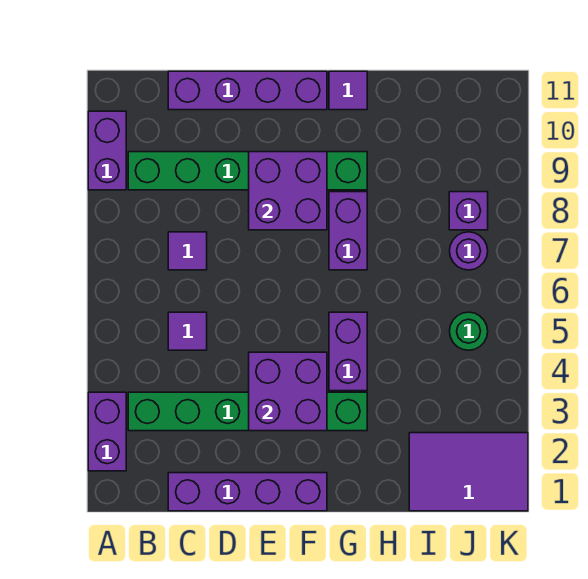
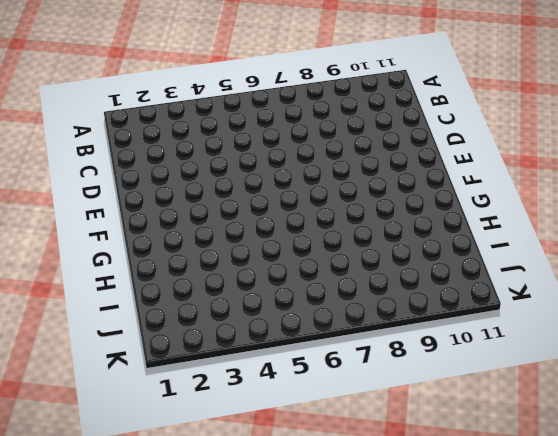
none -> purple brick A2:A3 level 1
none -> purple brick A9:A10 level 1
none -> green brick B3:G3 level 1

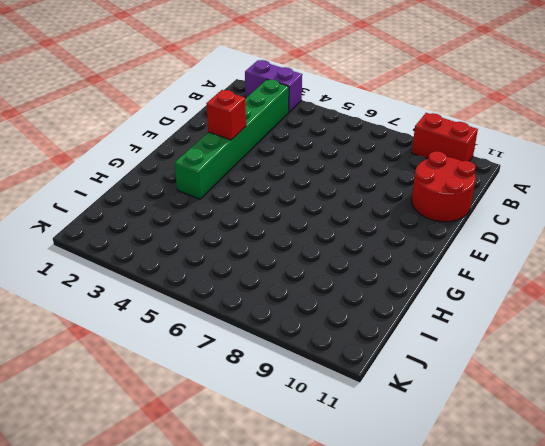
red brick A9:A10 level 1 -> purple brick A9:A10 level 1
red round brick C10:D11 level 1 -> purple brick C11:F11 level 1
red brick E3 level 2 -> purple brick E3:F4 level 2
none -> green brick B9:G9 level 1
none -> purple brick C1:F1 level 1
none -> purple tile C5 level 1

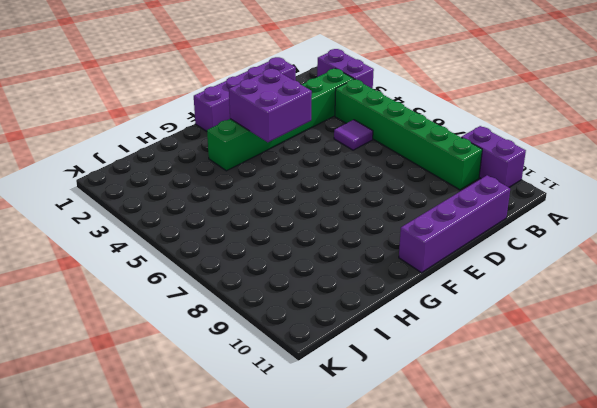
green brick B4:B9 level 1 -> green brick B9:G9 level 1
none -> purple tile C7 level 1
none -> purple brick G4:G5 level 1
none -> purple brick G7:G8 level 1

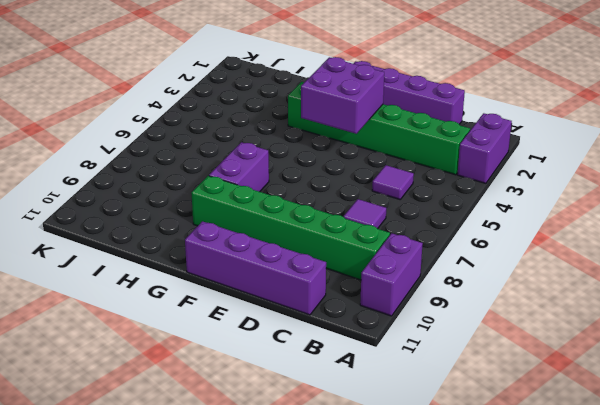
none -> purple brick G4:G5 level 1
none -> purple tile G11 level 1
none -> purple tile I1:K2 level 1

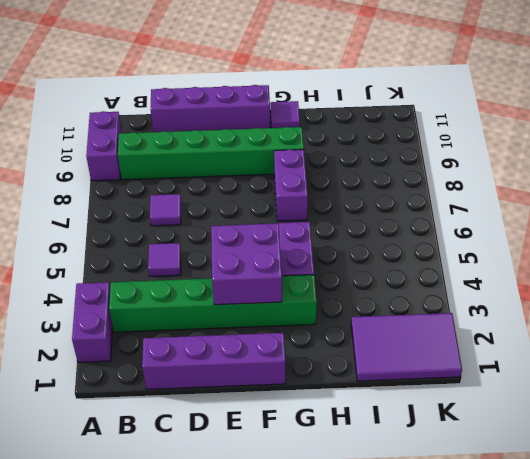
none -> green round brick J5 level 1
none -> purple round brick J7 level 1
none -> purple brick J8 level 1

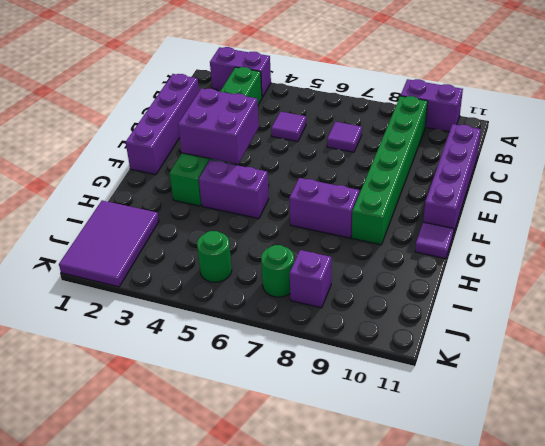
green round brick J7 level 1 -> purple round brick J7 level 1
none -> purple brick E8:F9 level 2

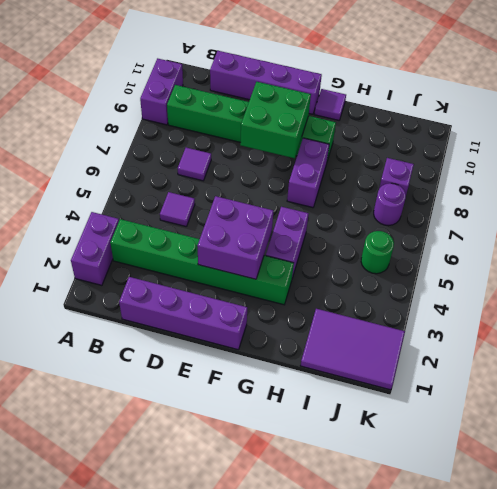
green brick E8:F9 level 2 -> purple brick E8:F9 level 2

